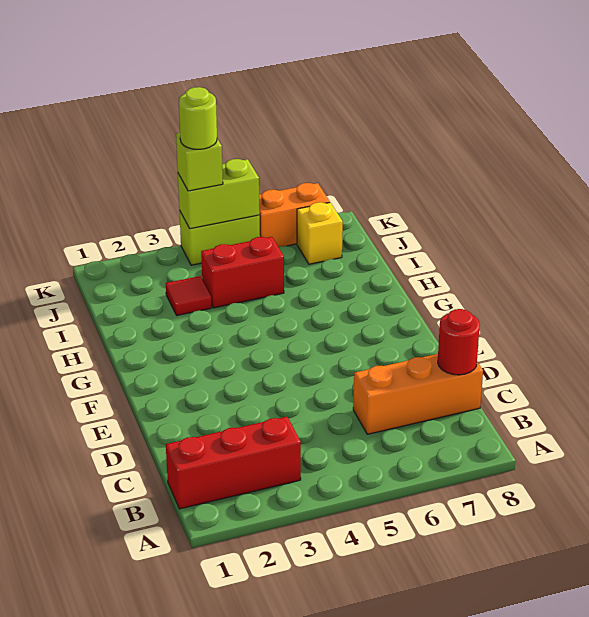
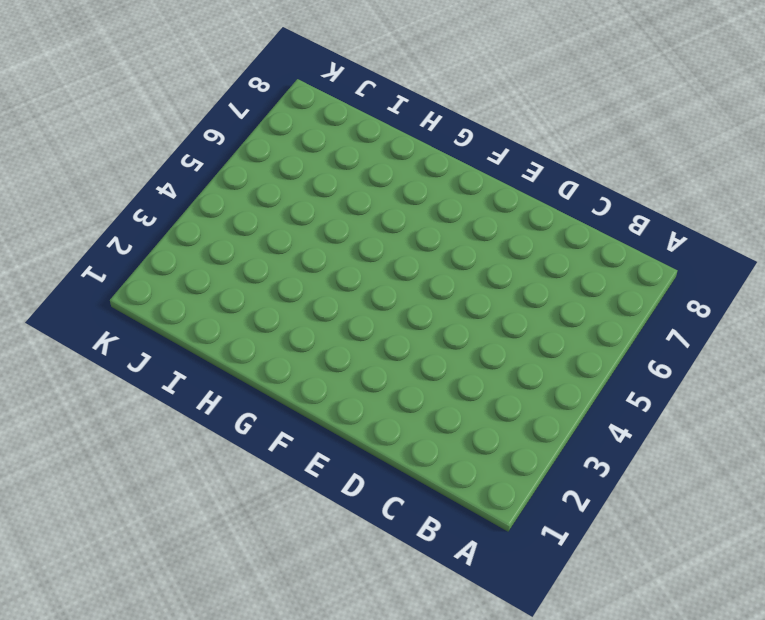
none -> red brick B1:B3 level 1
none -> orange brick C6:C8 level 1

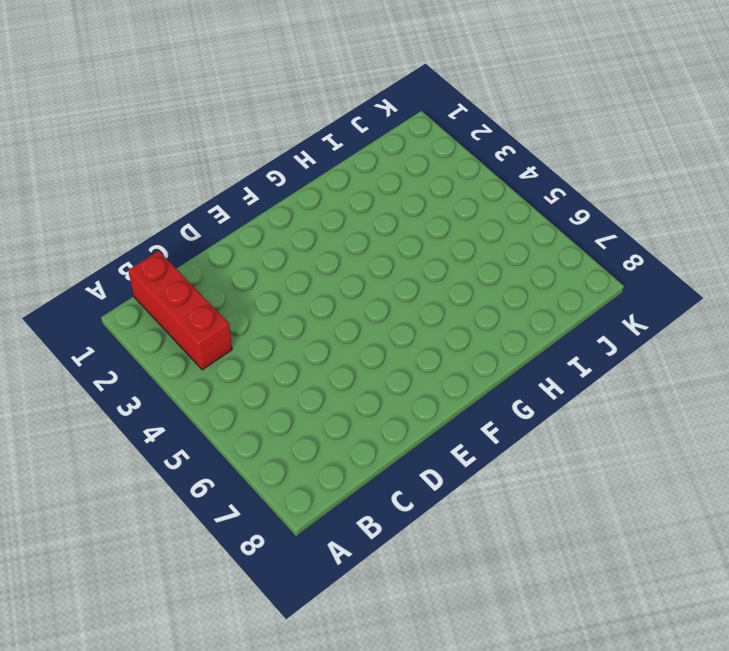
none -> orange brick C6:C8 level 1
none -> red tile I3 level 1

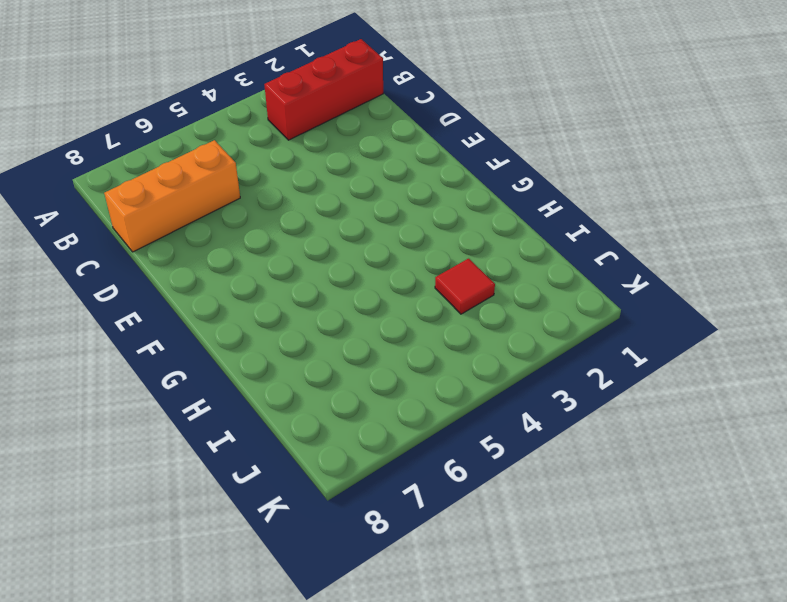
none -> red brick I4:I5 level 1
none -> yellow brick J7 level 1

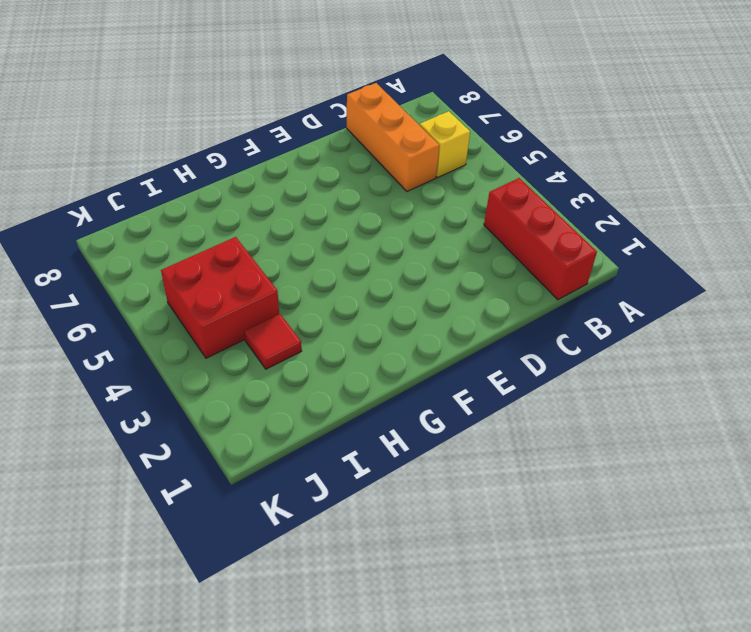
yellow brick B6 level 1 -> yellow brick J7 level 1
red brick I4:J5 level 1 -> red brick I4:I5 level 1
none -> lime brick K4:K5 level 1
none -> orange brick K6:K7 level 1

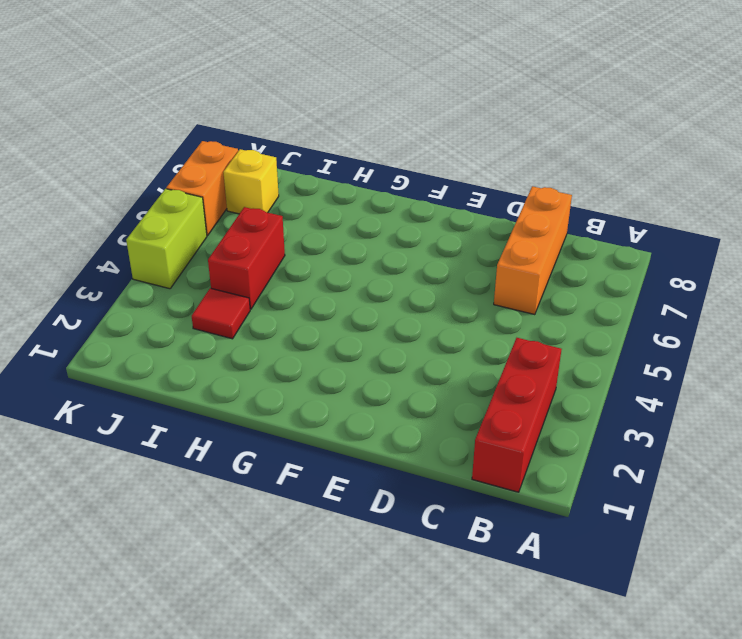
none -> red round brick C8 level 2
none -> lime brick K4:K5 level 2

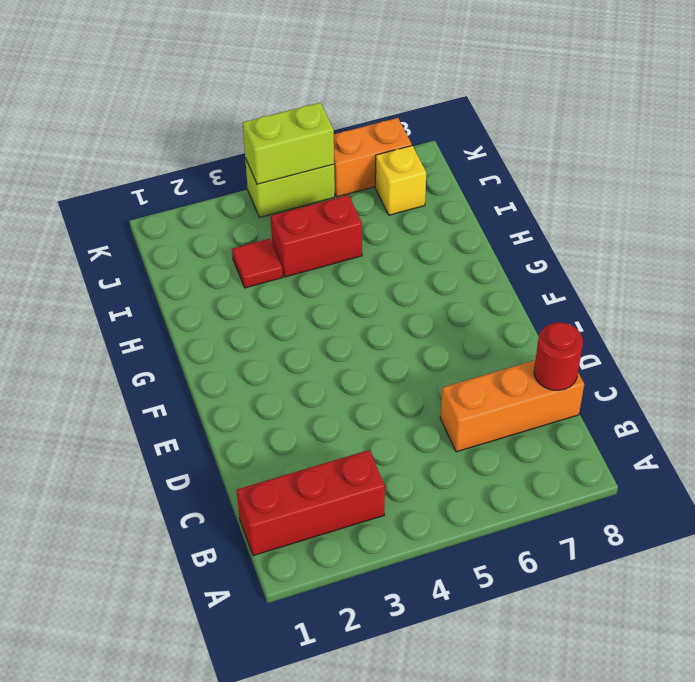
none -> lime brick K4 level 3
none -> lime round brick K4 level 4

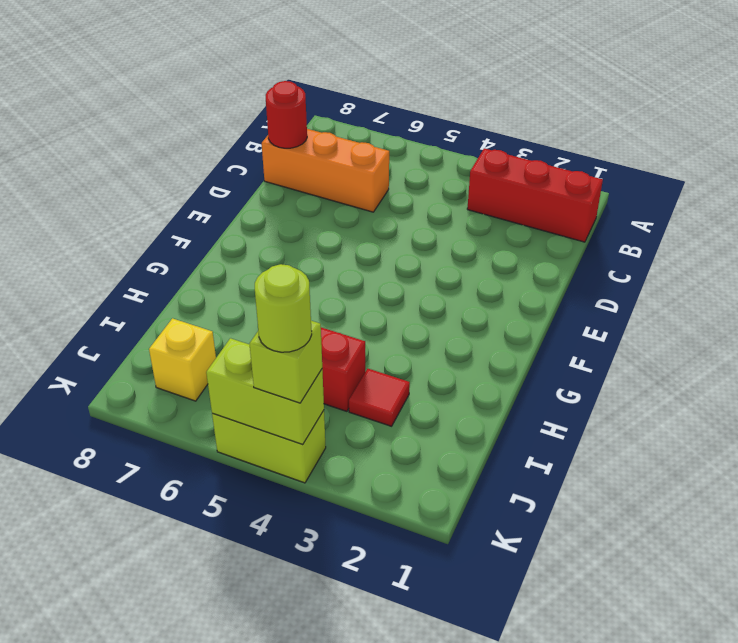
none -> orange brick K6:K7 level 1

